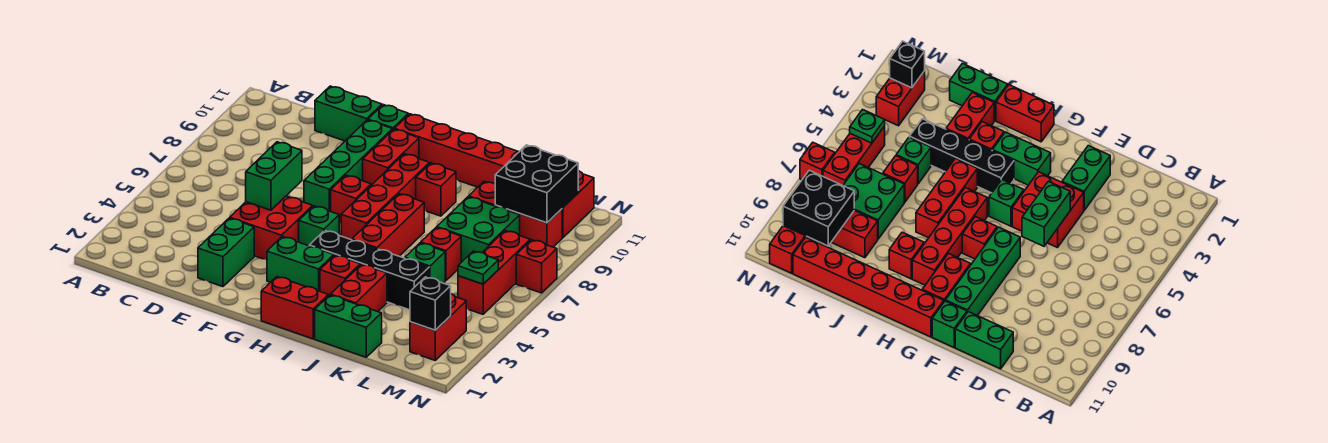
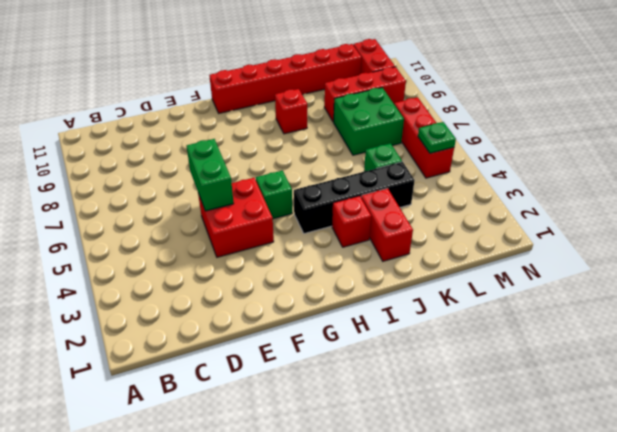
none -> green brick D11:E11 level 1
none -> green brick E2:E3 level 1
none -> green brick F7:F10 level 1
none -> green brick F11 level 1

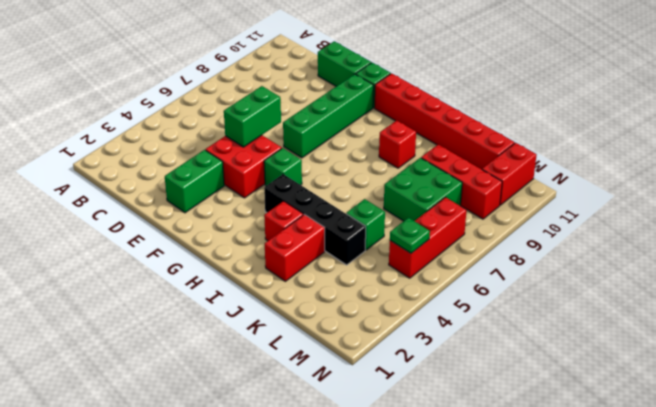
none -> green brick G3:H3 level 1
none -> red brick G7 level 1
none -> red brick G9:G10 level 1
none -> red brick H1:I1 level 1

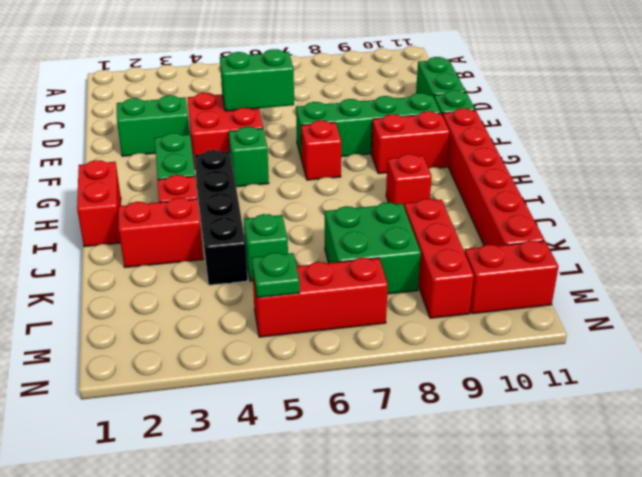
none -> red brick H6:H9 level 1
none -> red brick I5:I7 level 1
none -> green brick J1:K1 level 1
none -> red brick K6 level 1

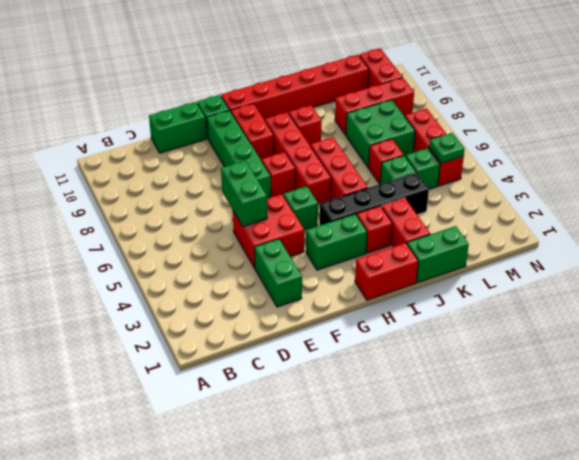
green brick L5 level 1 -> none
none -> red brick M2:M3 level 1
none -> red brick N7 level 1
none -> black brick L9:M10 level 2
none -> black brick M2 level 2

